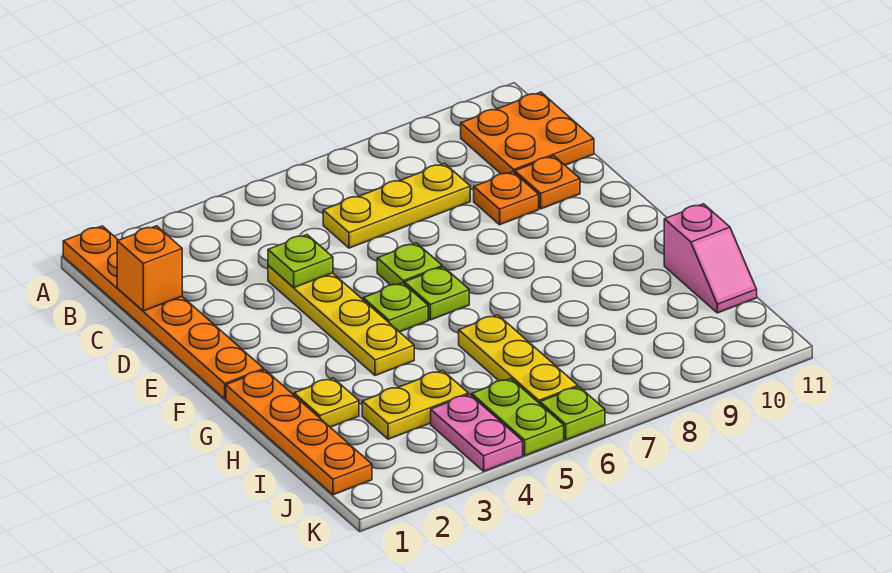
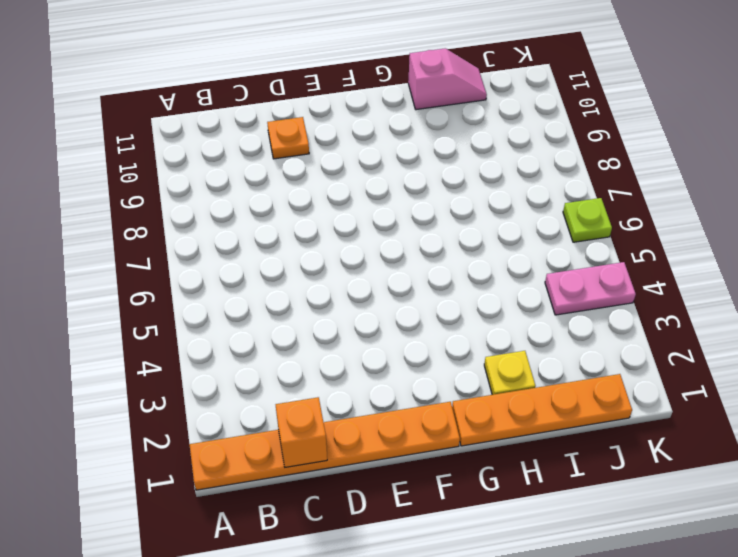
none -> orange plate B10:C11 level 1
none -> yellow plate C6:C8 level 1
none -> yellow plate D4:G4 level 1

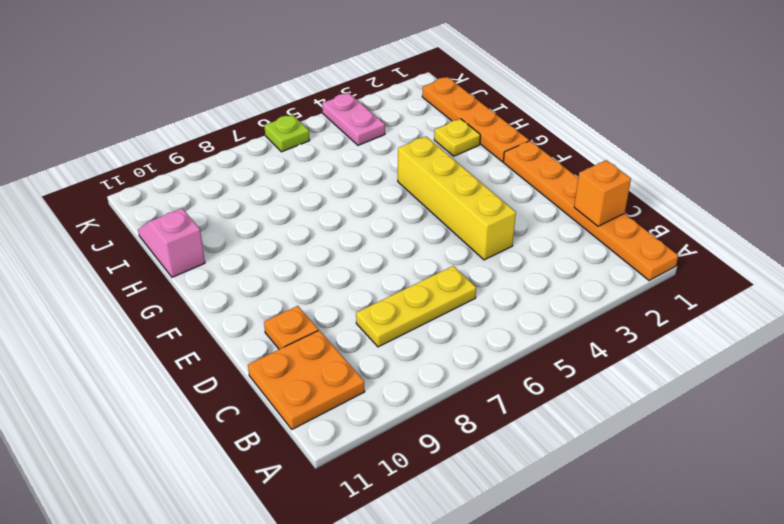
yellow brick D4:G4 level 1 -> yellow plate D4:G4 level 1
none -> orange plate D9 level 1
none -> lime plate E6 level 1
none -> lime plate F5 level 1

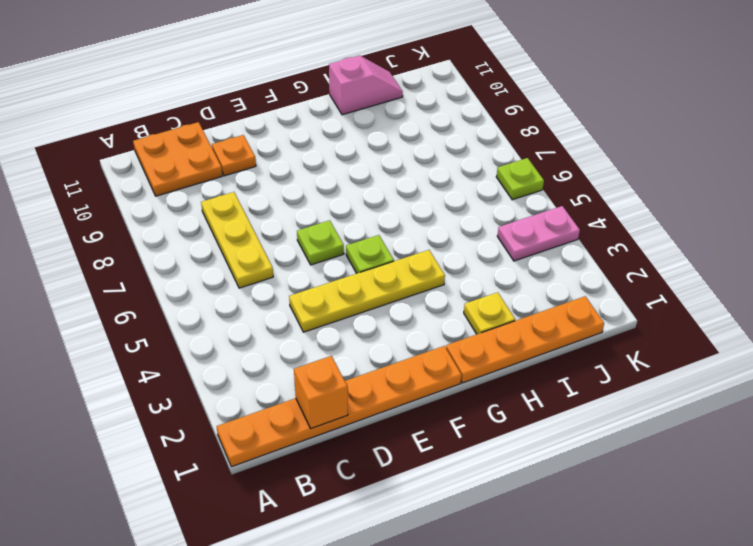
none -> orange plate D9 level 1
none -> lime plate F6 level 1
none -> yellow plate H6:J6 level 1

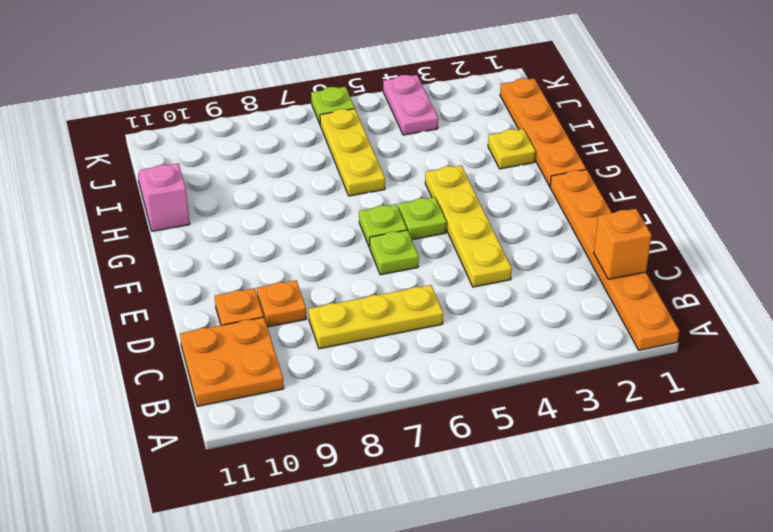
none -> yellow plate I3:I4 level 1
none -> lime plate J5:K5 level 1
none -> lime plate D4 level 2

